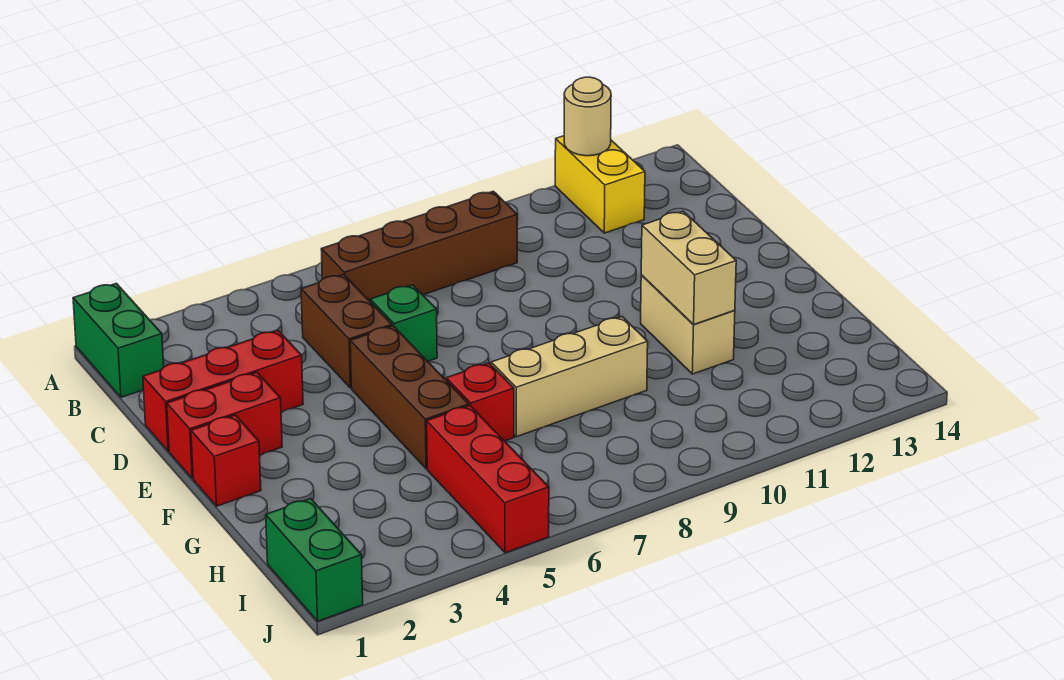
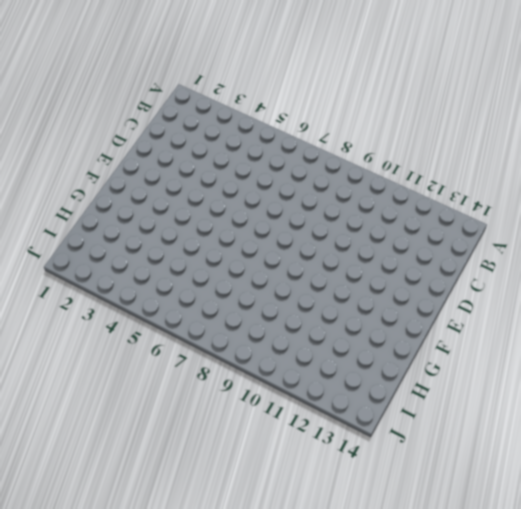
none -> green brick A1:B1 level 1
none -> yellow brick A12:B12 level 1
none -> brown brick B6:B9 level 1

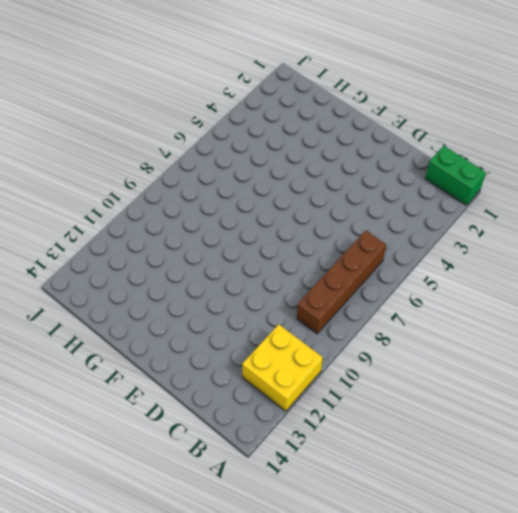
yellow brick A11:B12 level 1 -> yellow brick A12:B12 level 1
none -> brown brick C5:D5 level 1
none -> red brick D1:D3 level 1
none -> green brick D6 level 1

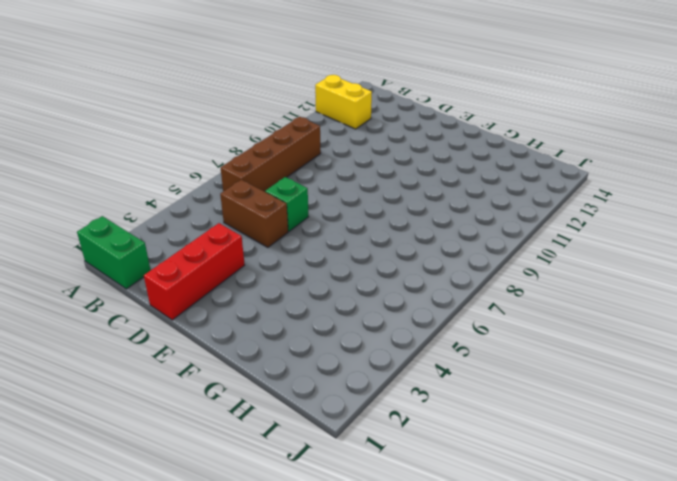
none -> red brick E1:E2 level 1
none -> brown brick E5:G5 level 1
none -> red brick F1 level 1

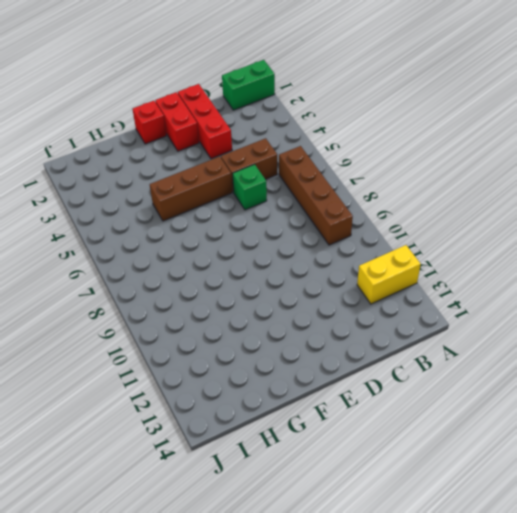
none -> tan brick F11:G11 level 1
none -> red brick G6 level 1
none -> tan brick G7:G9 level 1

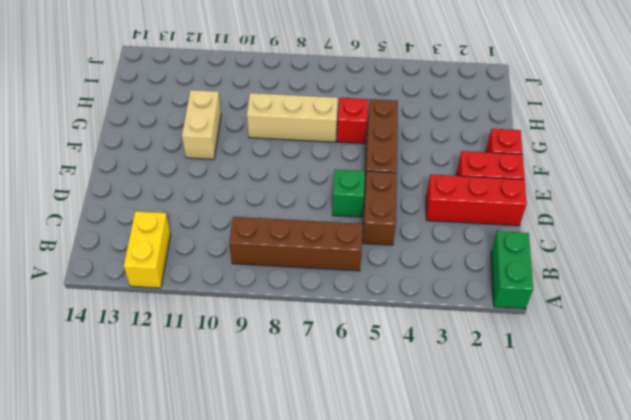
none -> red brick H5:J5 level 1
none -> green brick I1:J1 level 1
none -> tan round brick A12 level 2

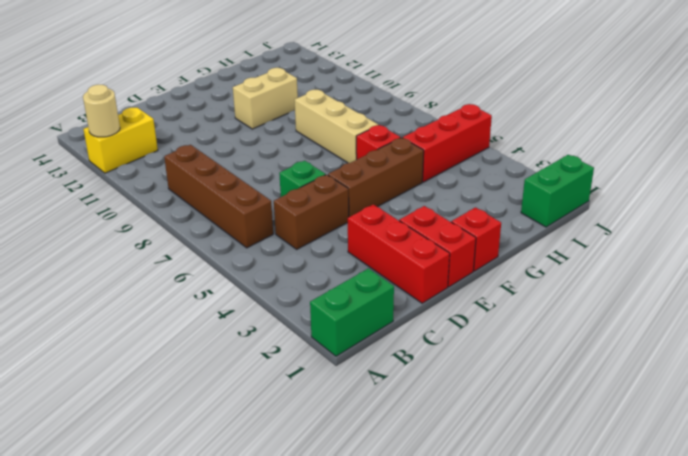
none -> tan brick F11:G11 level 2

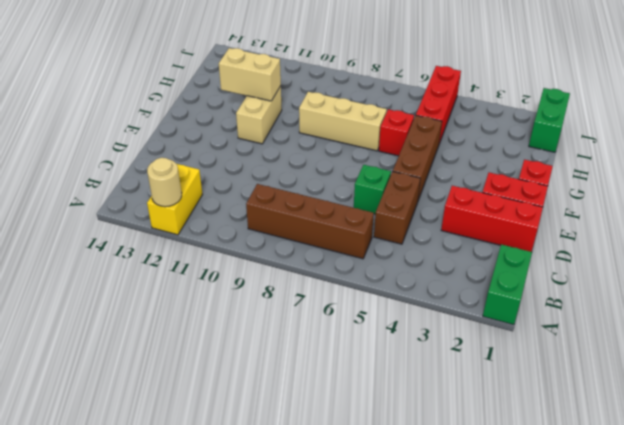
tan brick G11:G12 level 2 -> tan brick F11:G11 level 2

